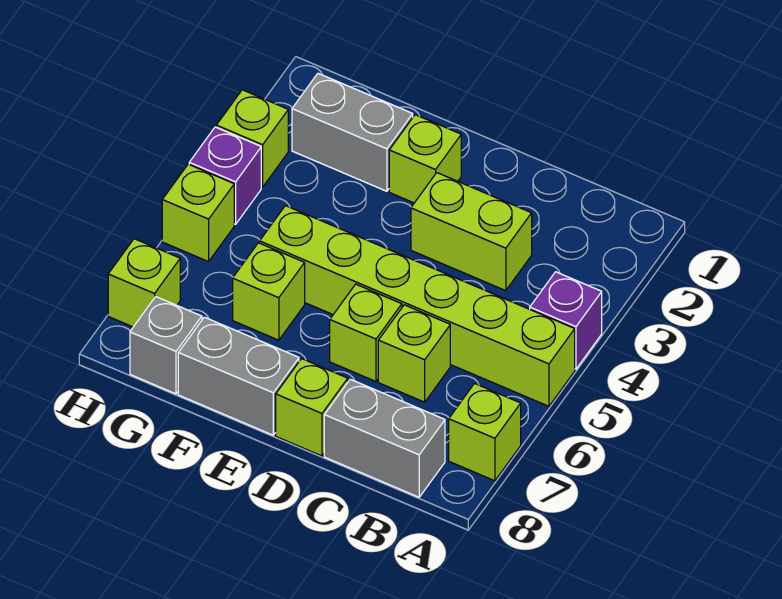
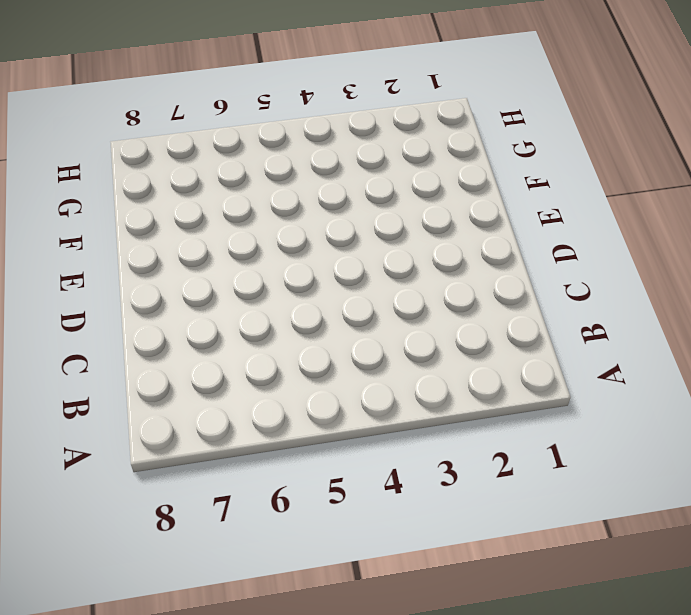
none -> purple brick A4 level 1
none -> lime brick A5:F5 level 1
none -> lime brick A7 level 1

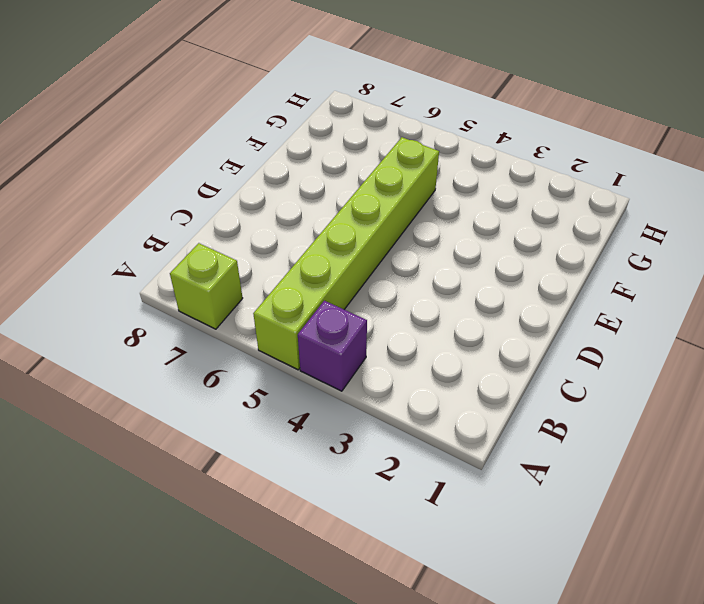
none -> grey brick B8:C8 level 1
none -> lime brick C3:D3 level 1
none -> lime brick C6 level 1

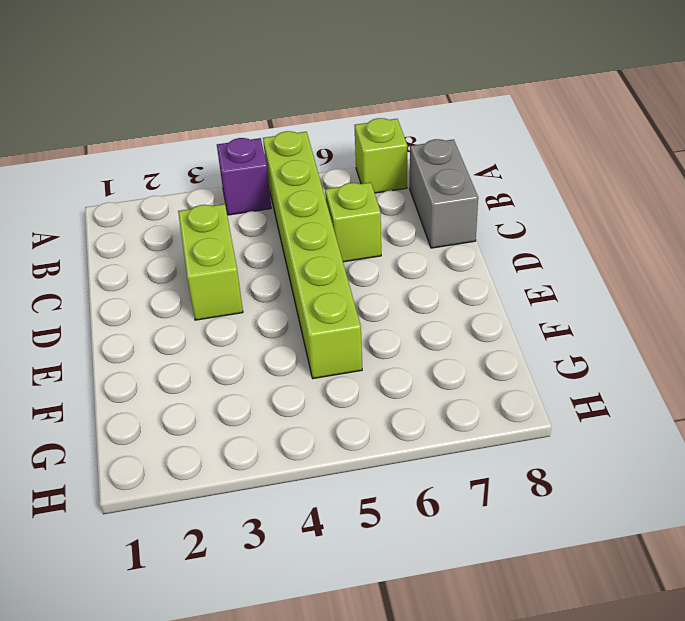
none -> lime brick D6 level 1
none -> lime brick D8 level 1
none -> lime brick E2 level 1

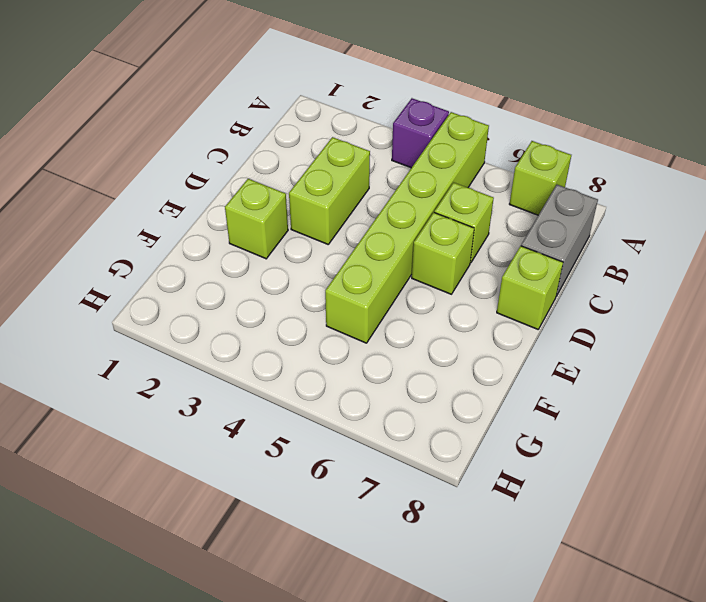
none -> grey brick E8:F8 level 1
none -> grey brick F2:G2 level 1
none -> lime brick F6 level 1

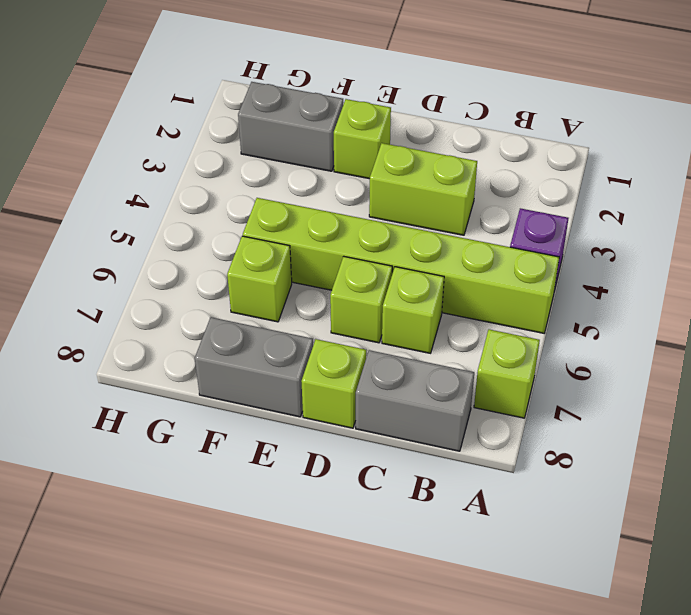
none -> grey brick G8 level 1
none -> lime brick H3 level 1
none -> purple brick H4 level 1

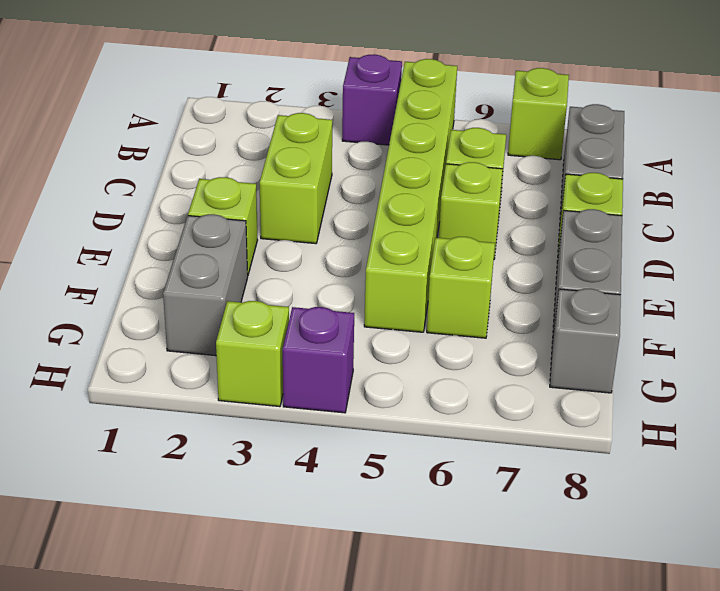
none -> lime brick H5 level 1
none -> lime brick H7 level 1

